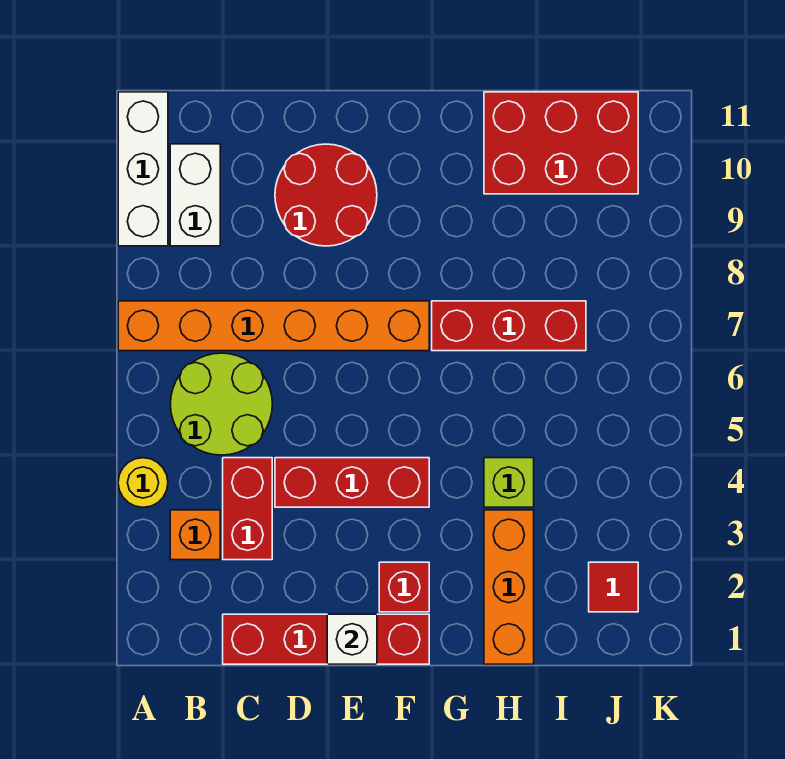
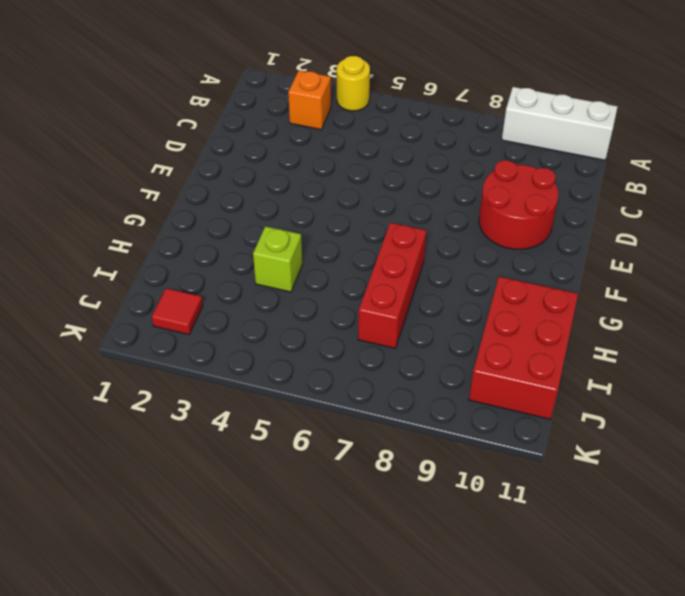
none -> orange brick A7:F7 level 1
none -> lime round brick B5:C6 level 1
none -> white brick B9:B10 level 1

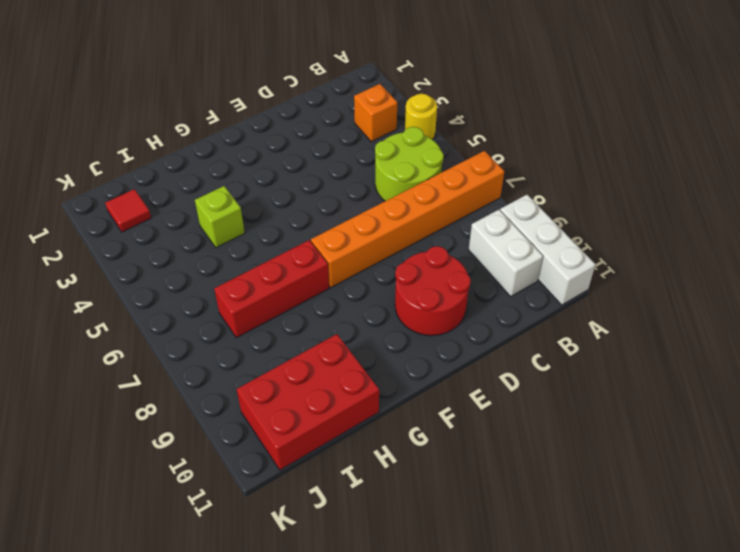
none -> red brick C1:F1 level 1
none -> red brick C3:C4 level 1
none -> red brick D4:F4 level 1

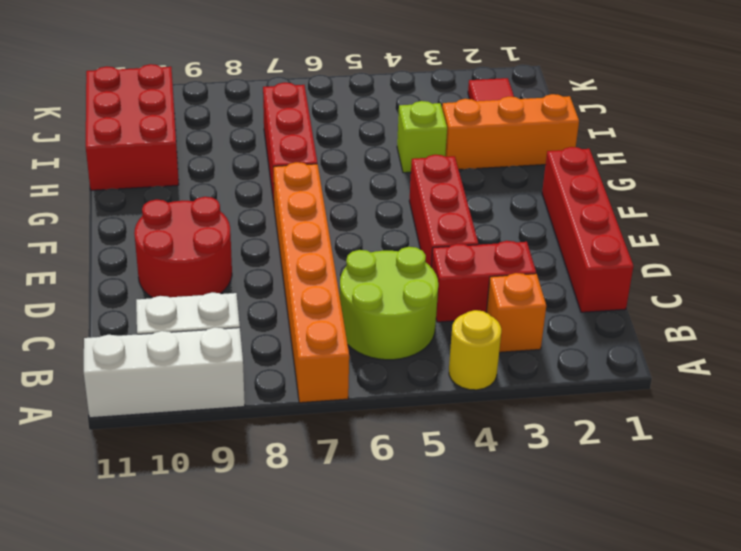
none -> red brick F2 level 1
none -> white brick E1 level 2

